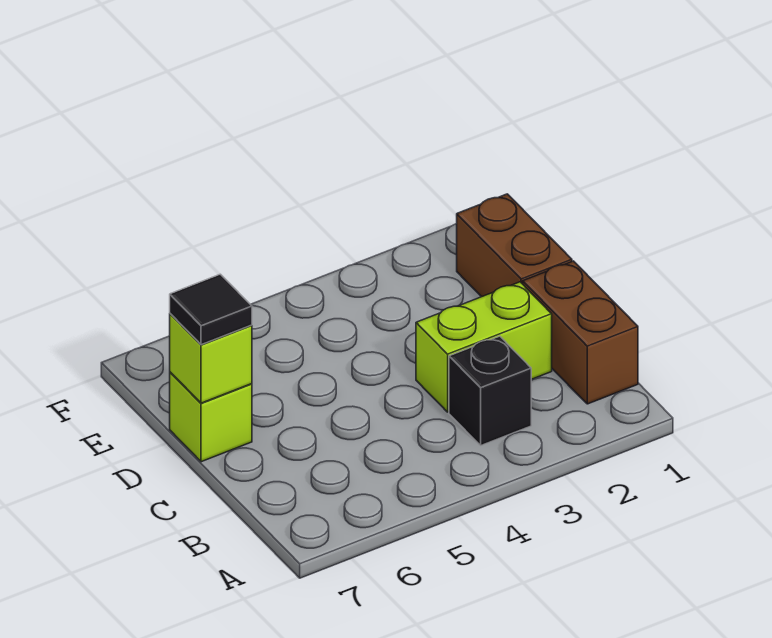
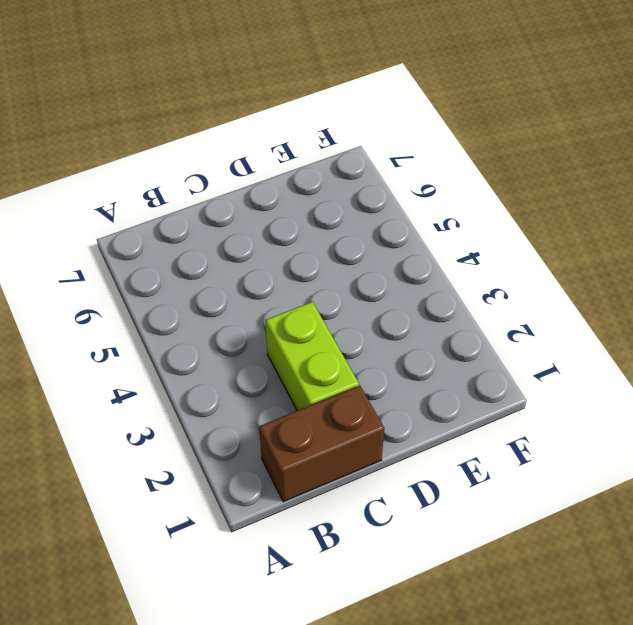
none -> black brick B3 level 1
none -> brown brick D1:E1 level 1

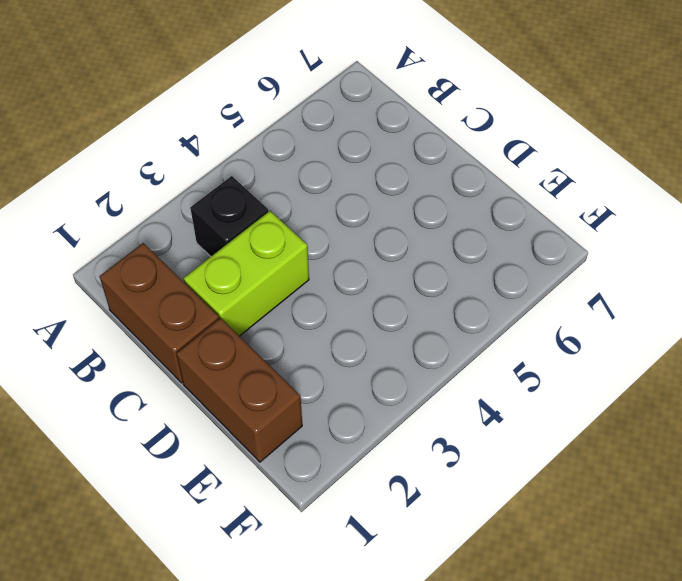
none -> lime brick D7 level 1
none -> lime brick D7 level 2

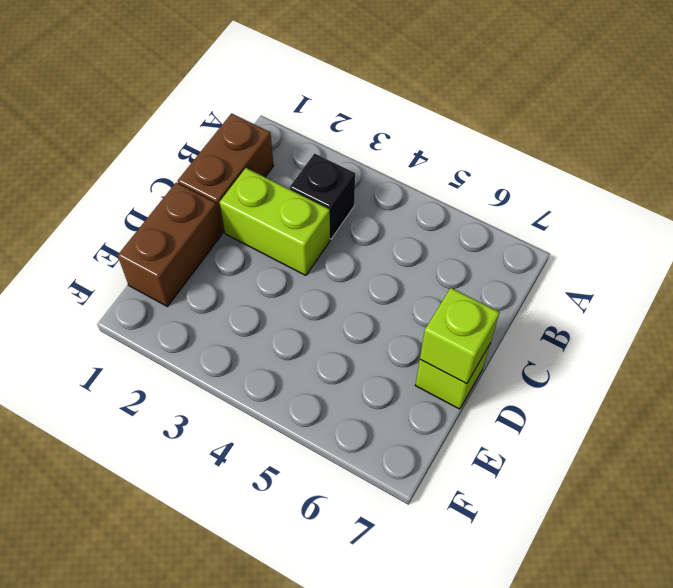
none -> black tile D7 level 3

